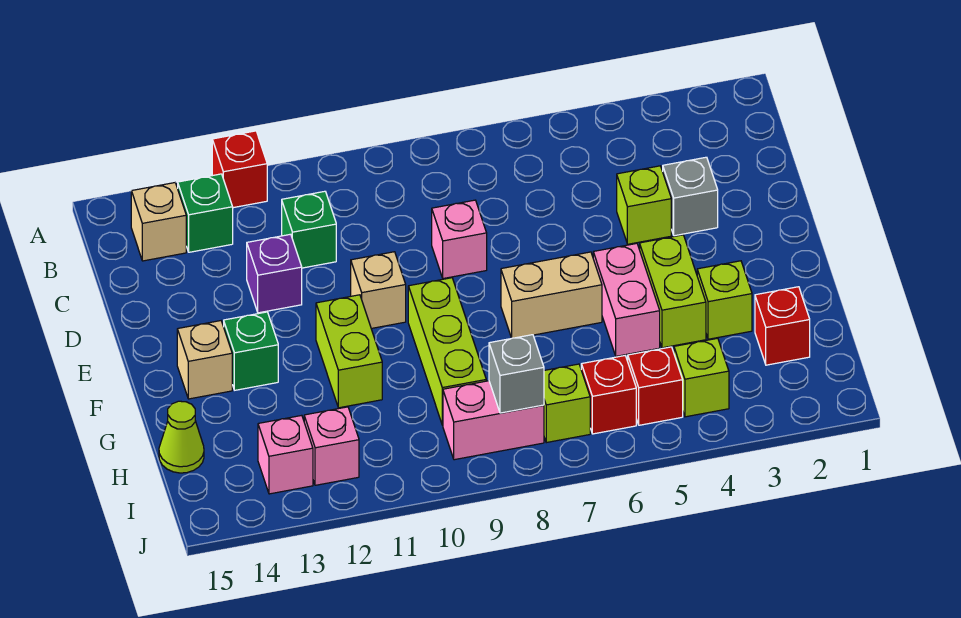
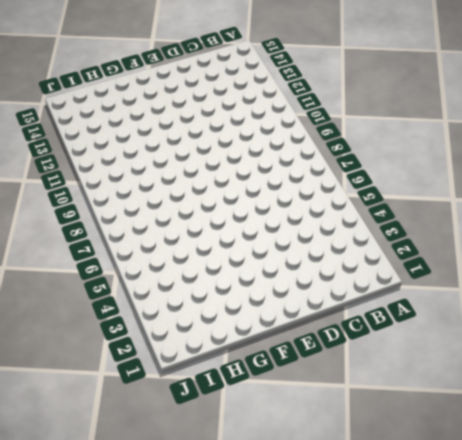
none -> red brick A12 level 1
none -> green brick B13 level 1
none -> tan brick B14 level 1

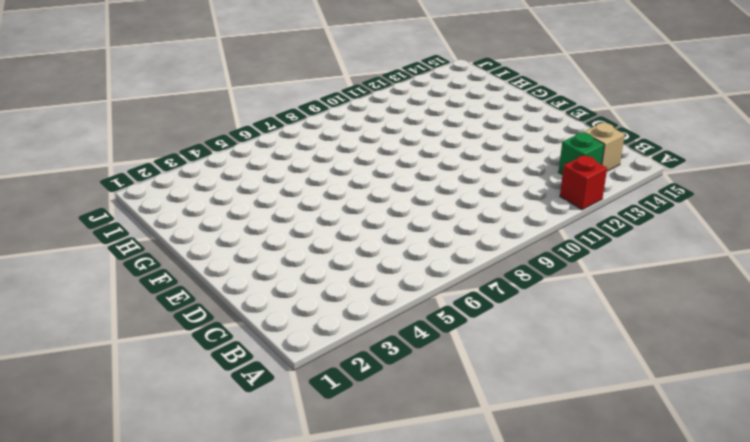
none -> green brick C11 level 1
none -> grey brick D3 level 1
none -> lime brick D4 level 1

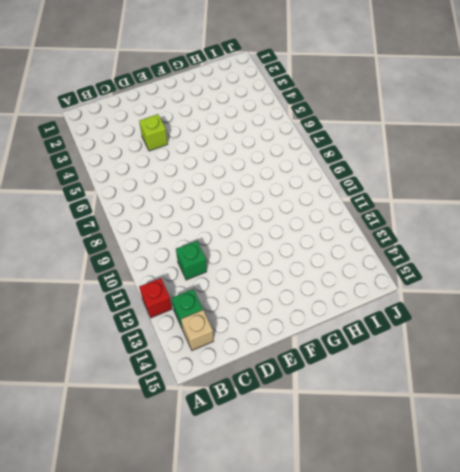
none -> grey brick D3 level 1
none -> pink brick D8 level 1
none -> purple brick D12 level 1

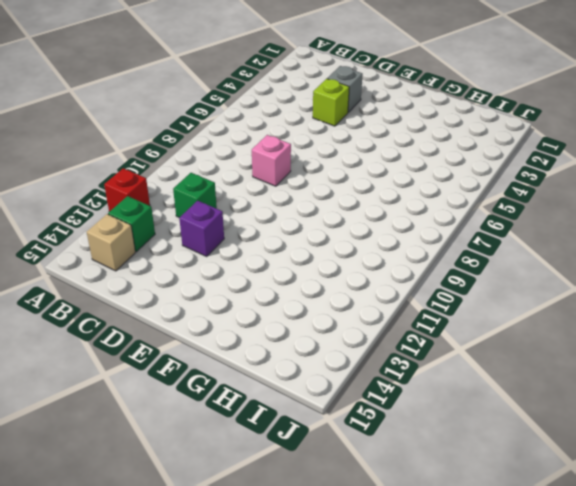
none -> tan brick E10 level 1
none -> lime brick F4:G4 level 1
none -> pink brick F5:G5 level 1

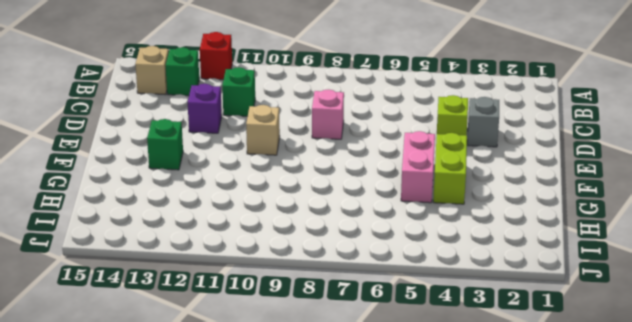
none -> tan brick F6:F7 level 1
none -> lime brick F9:H9 level 1
none -> lime brick F11:G11 level 1

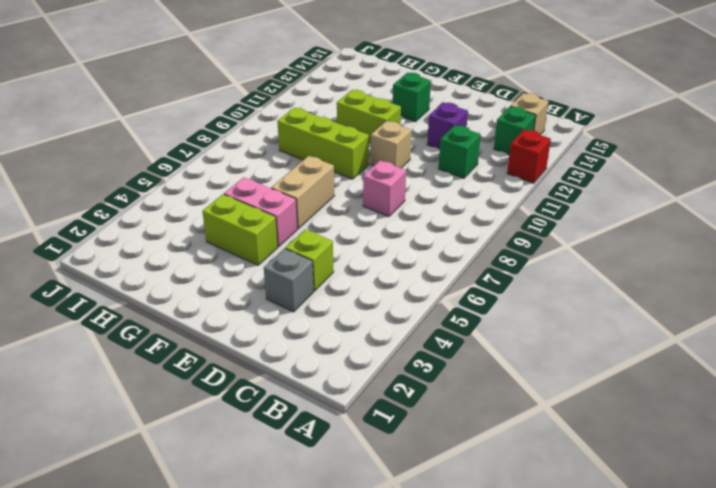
none -> tan brick F14 level 1
none -> lime brick G3 level 1
none -> red brick H2 level 1

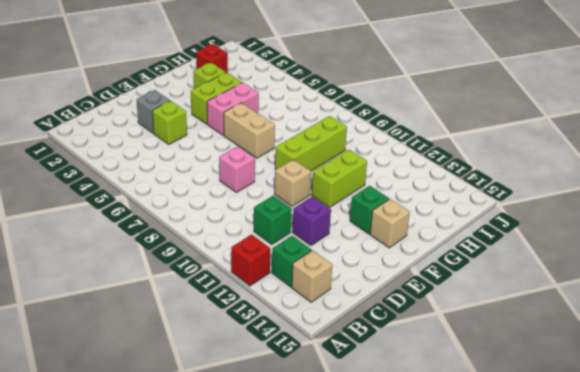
none -> lime cone H15 level 1
none -> lime brick I4 level 1
none -> red brick I5 level 1

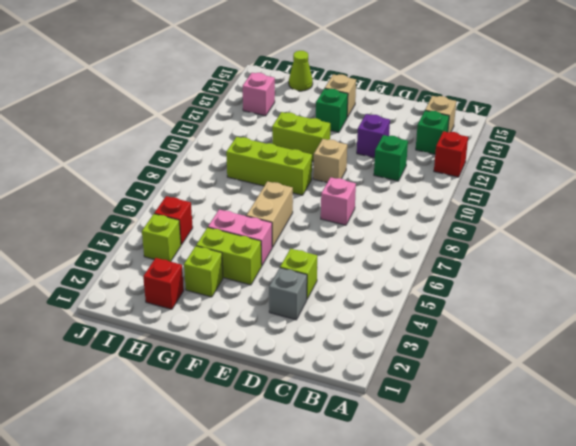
none -> red brick I6 level 1
none -> lime brick I7 level 1
none -> pink brick I8:I9 level 1

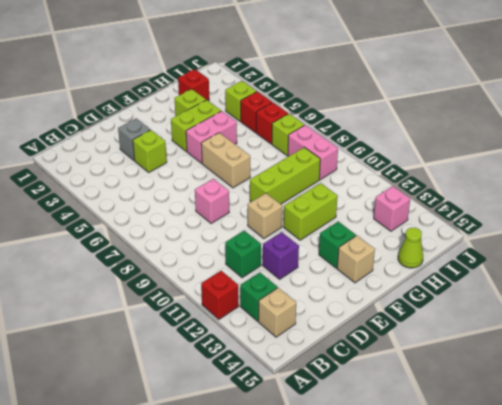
none -> pink brick I12 level 1
none -> grey brick I8 level 2

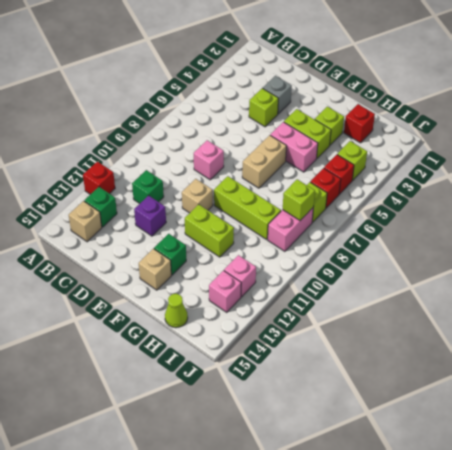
lime brick I8 level 2 -> grey brick I8 level 2

